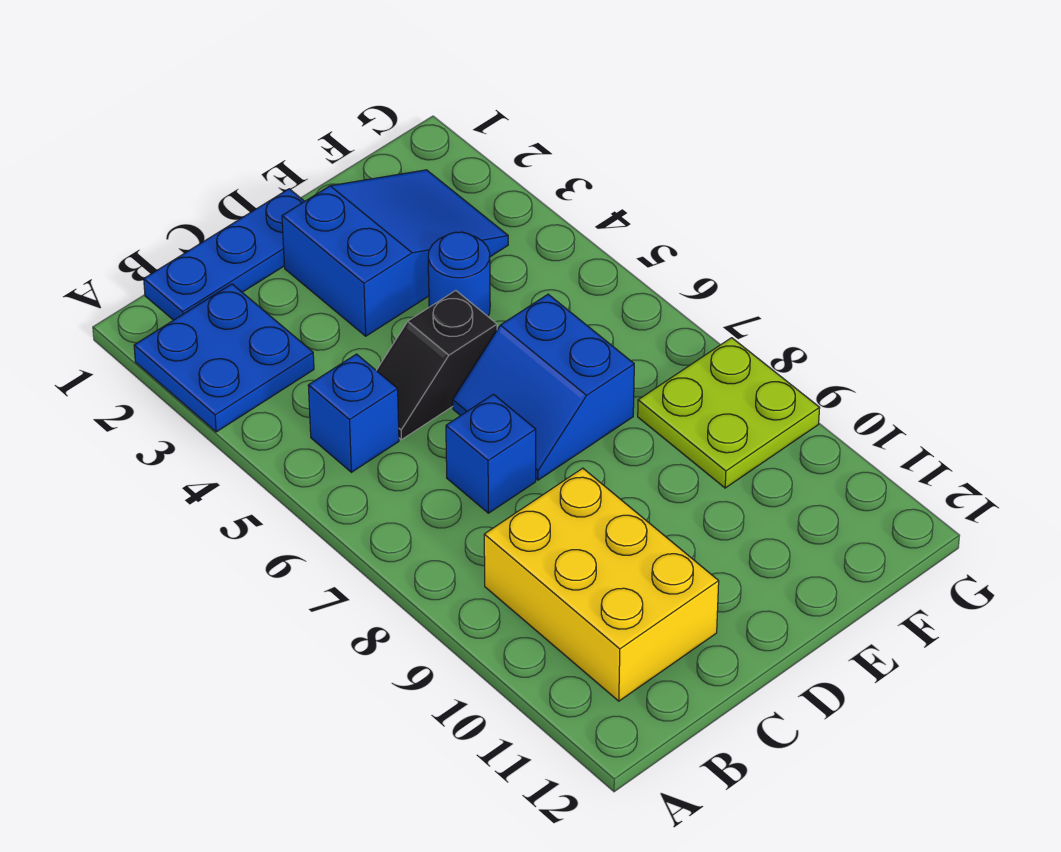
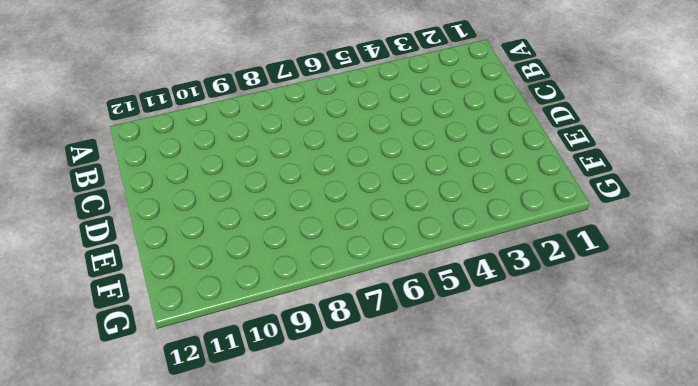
none -> blue plate A2:B3 level 1
none -> blue plate B1:D1 level 1

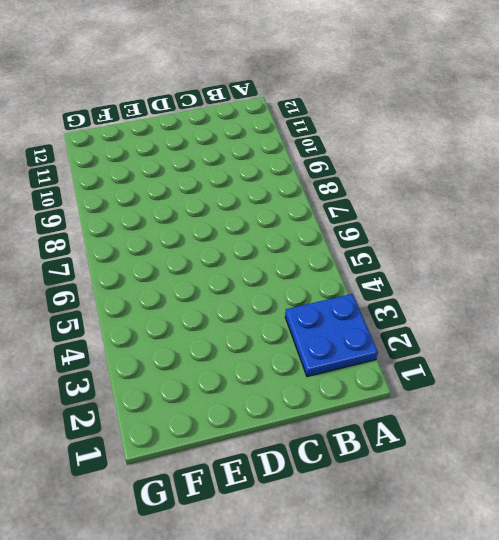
none -> blue plate B1:D1 level 1
none -> blue brick B5 level 1

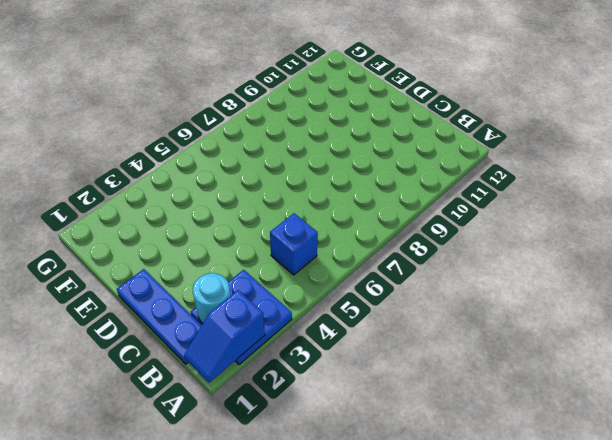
blue slope A1:A2 level 2 top 2 -> none
cyan round brick B2 level 2 -> none
none -> yellow brick B9:C11 level 1
none -> black slope C5:D5 level 1 top D

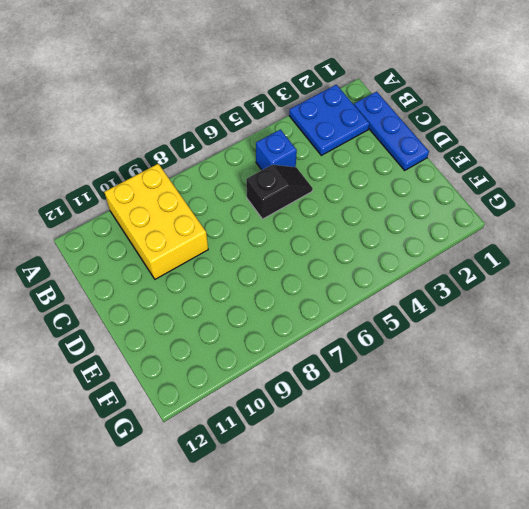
yellow brick A9:C10 level 1 -> yellow brick B9:C11 level 1
black slope C5:C6 level 1 top 6 -> black slope C5:D5 level 1 top D
none -> blue brick C7 level 1
none -> blue slope D2:F3 level 1 top D

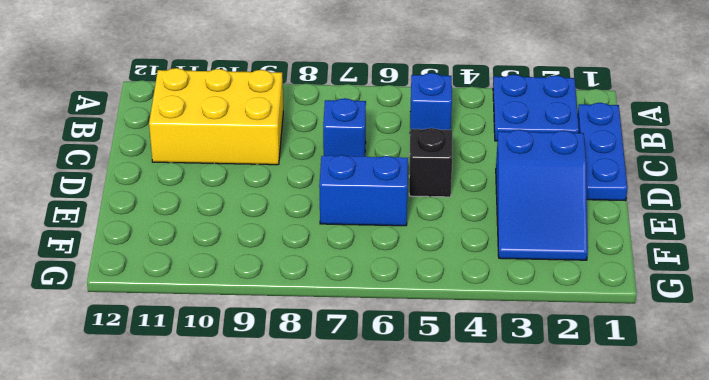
none -> blue round brick E4 level 1
none -> lime plate F8:G9 level 1

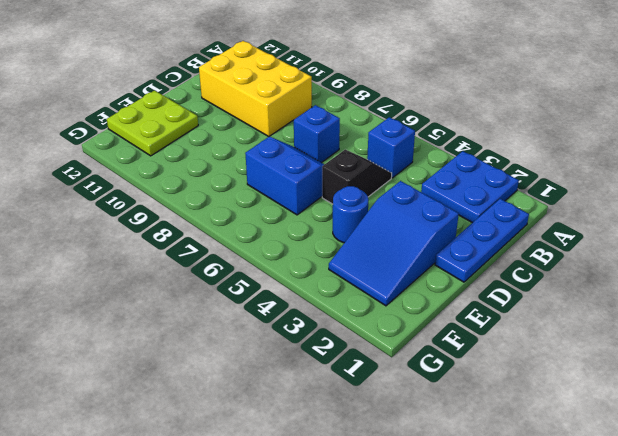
lime plate E11:F12 level 1 -> lime plate F8:G9 level 1

